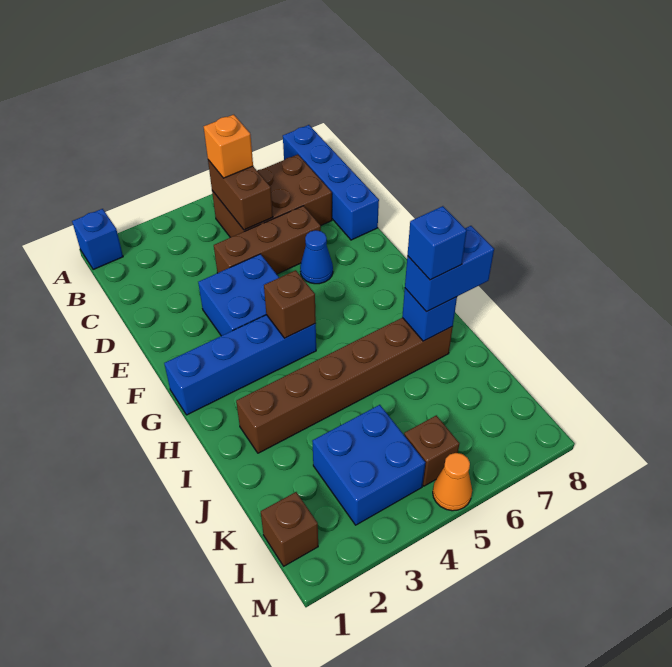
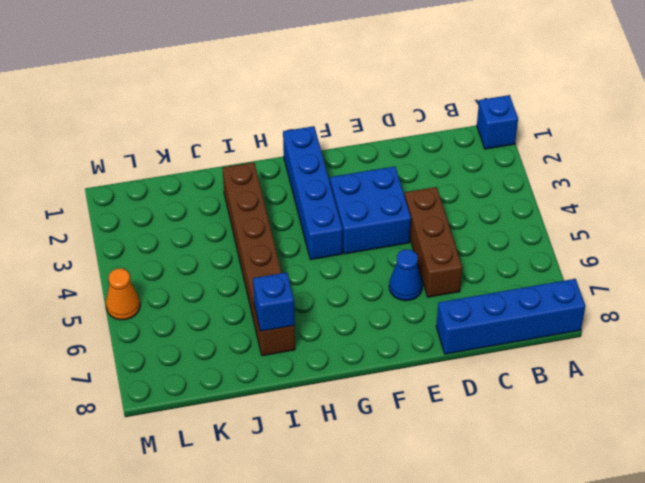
none -> brown brick B5:C7 level 1
none -> blue brick K3:L4 level 1
none -> brown brick L1 level 1

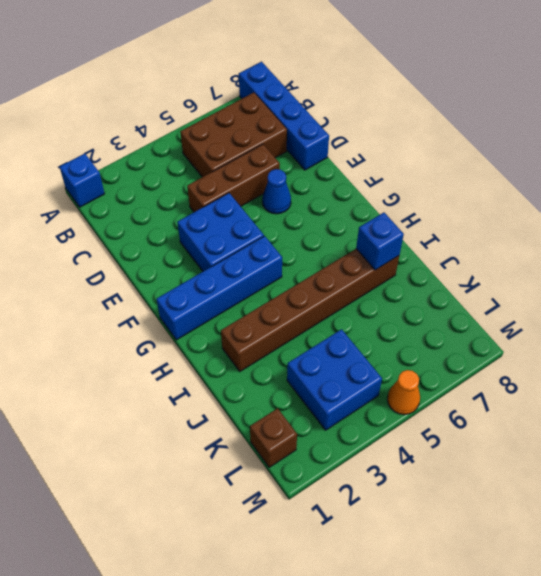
none -> brown brick L5 level 1
none -> brown brick B5:C5 level 2
none -> brown brick G4 level 2

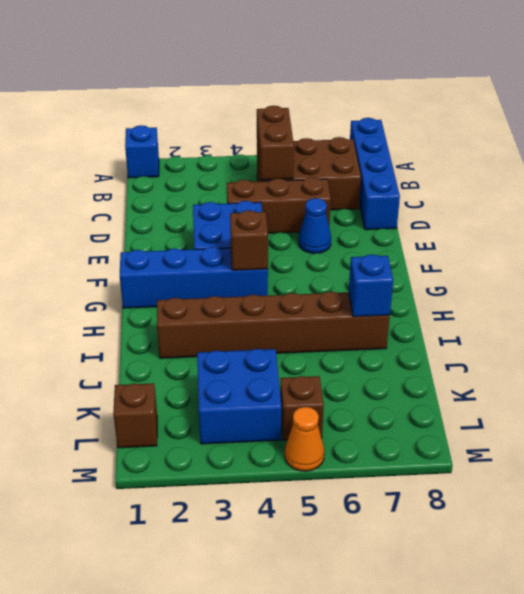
none -> orange brick B5 level 3
none -> blue brick I7:I8 level 3
none -> blue brick I7 level 4

